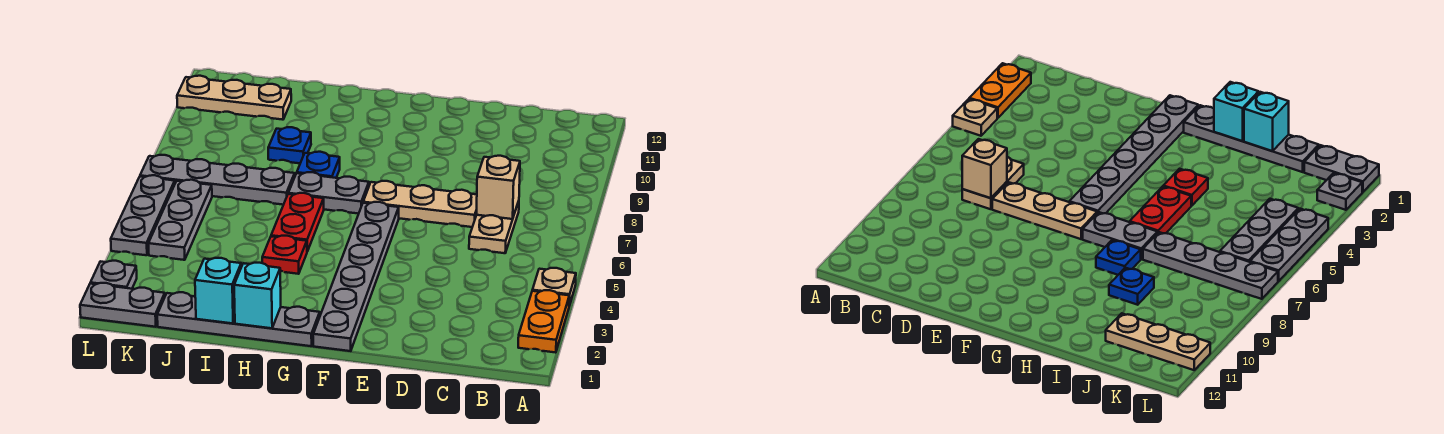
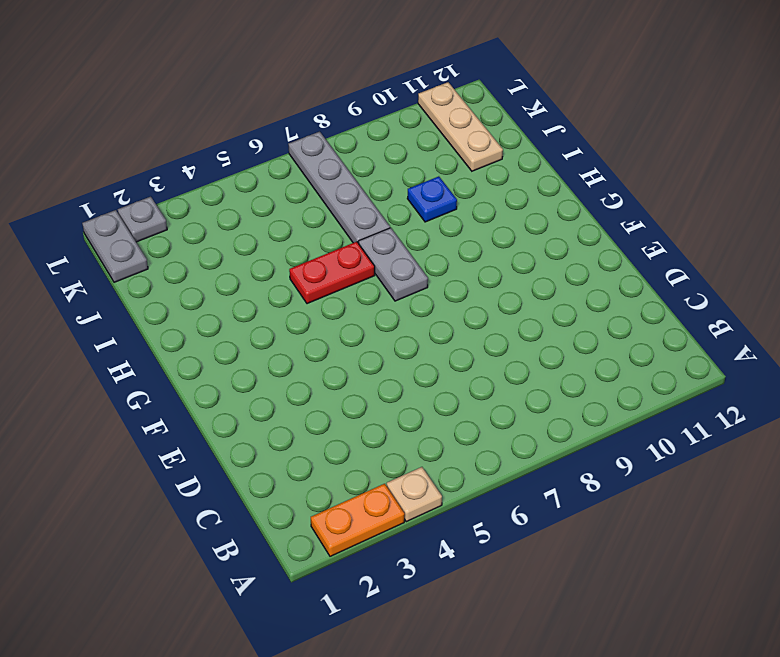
none -> tan plate C6:C7 level 1
none -> tan plate D7:F7 level 1
none -> grey plate F1:F6 level 1

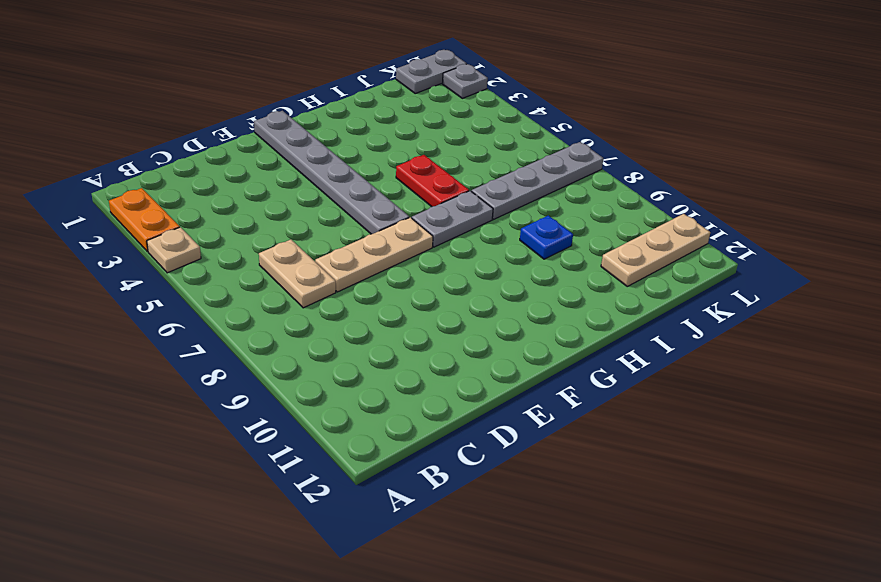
none -> grey plate G1:J1 level 1
none -> red plate H4 level 1
none -> blue plate H8 level 1

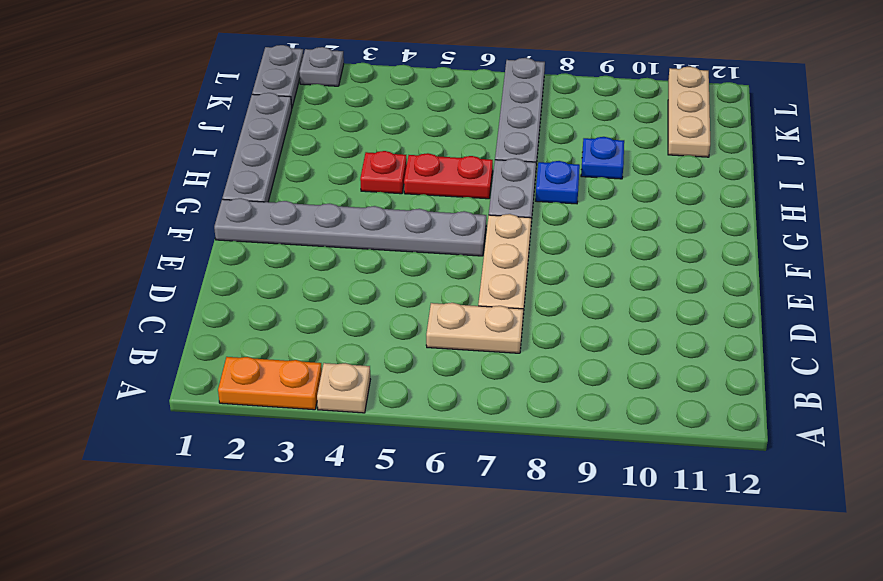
none -> grey plate K4:K6 level 1
none -> grey plate L4:L6 level 1
none -> tan brick C7 level 2

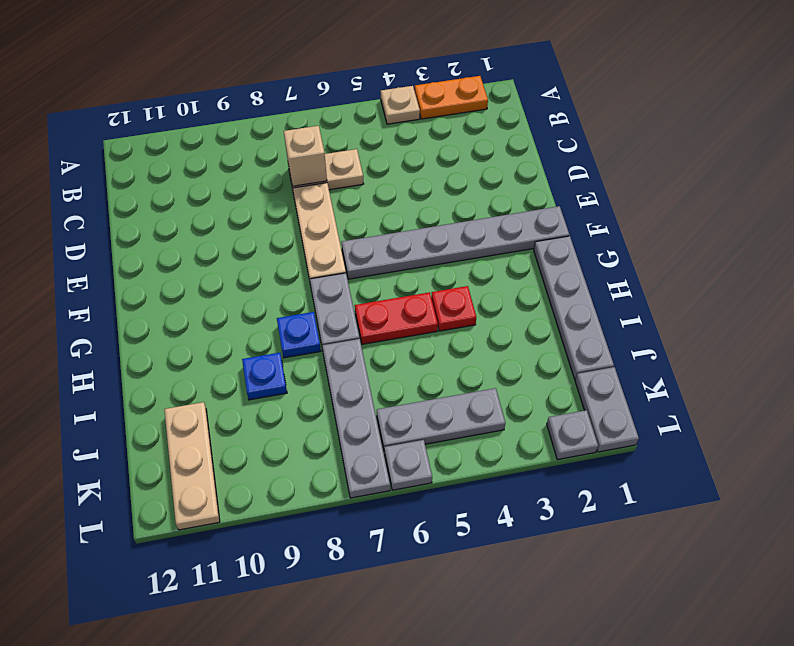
grey plate L6 level 1 -> grey plate L4:L6 level 1
none -> cyan brick H1 level 2
none -> cyan brick I1 level 2

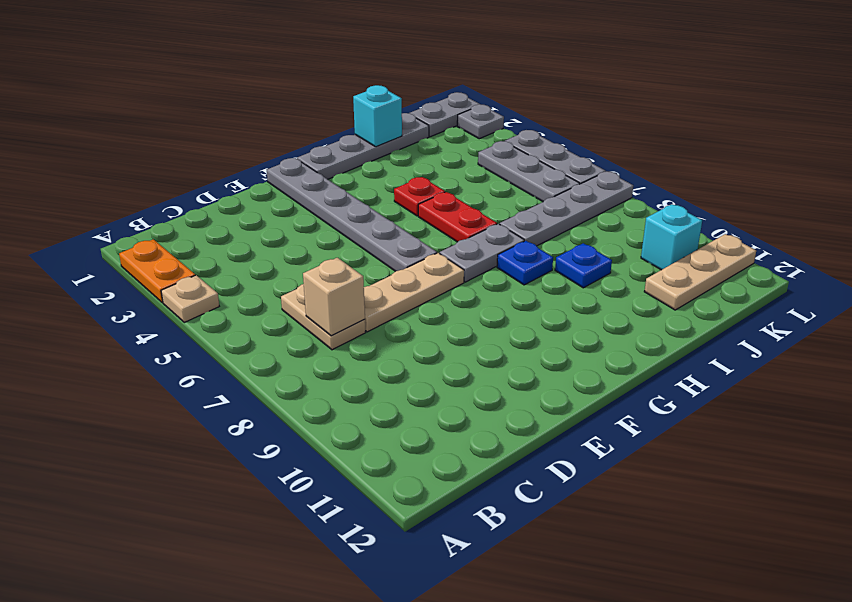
cyan brick K10 level 1 -> cyan brick H1 level 2

